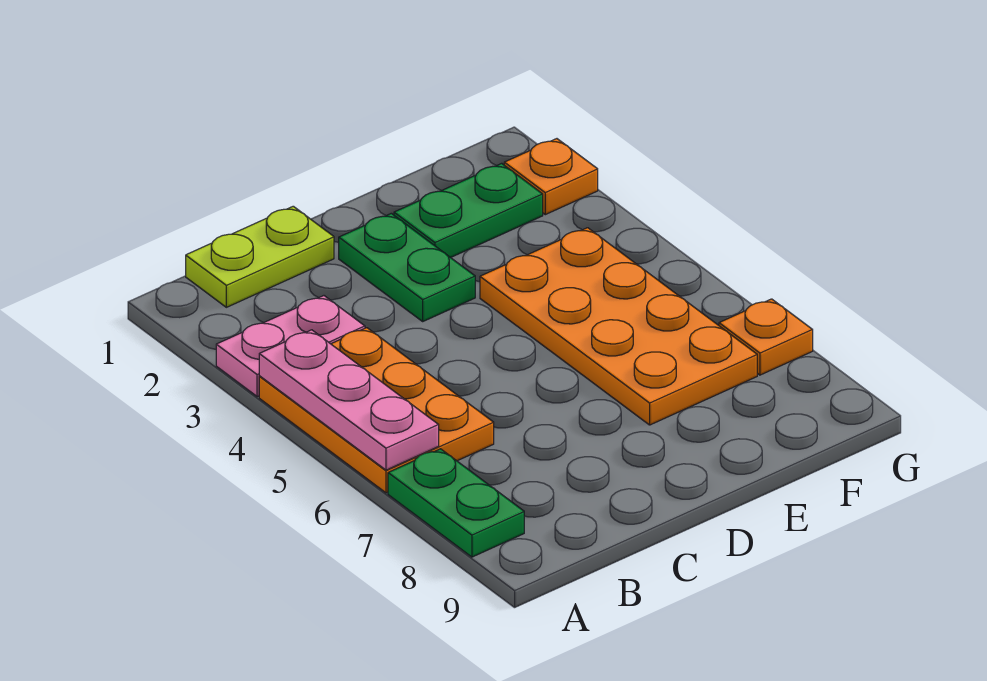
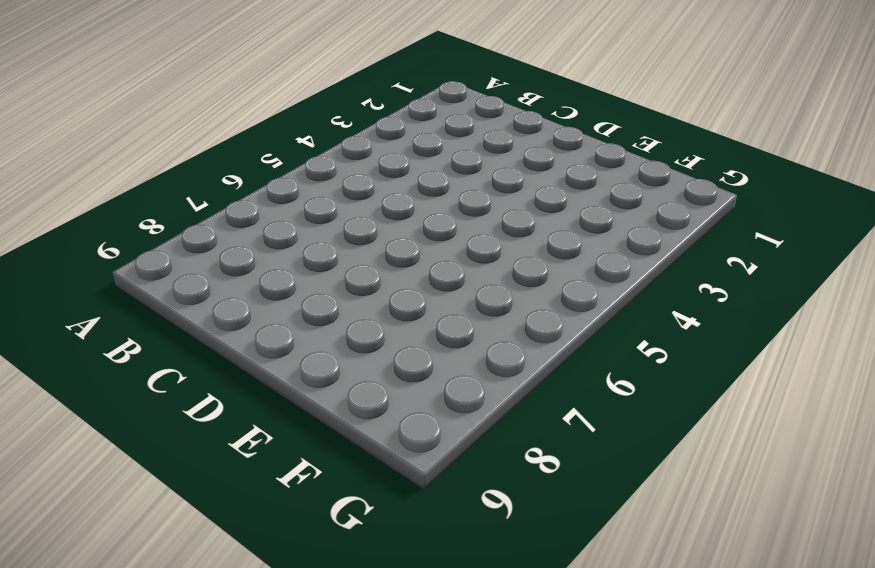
none -> pink plate A3:B3 level 1
none -> orange plate A4:B6 level 1

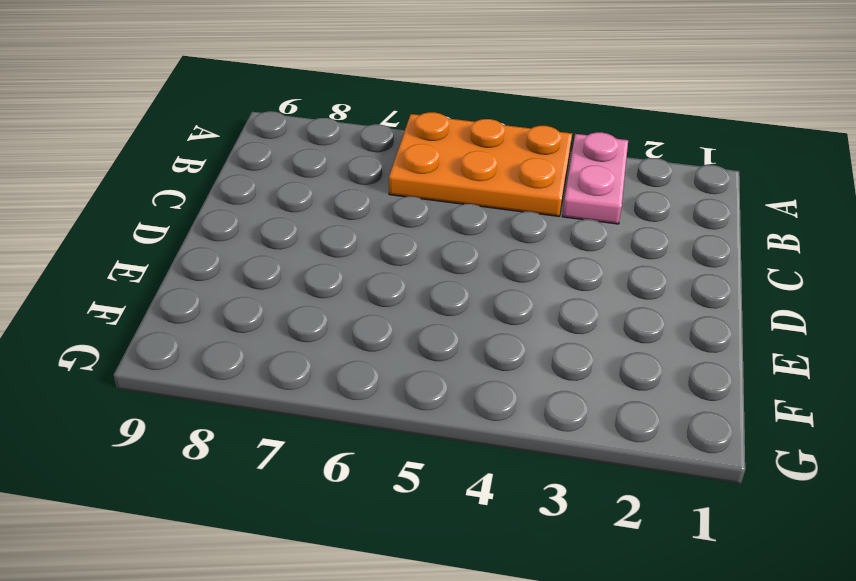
none -> green plate A7:A8 level 1
none -> lime plate B1:C1 level 1

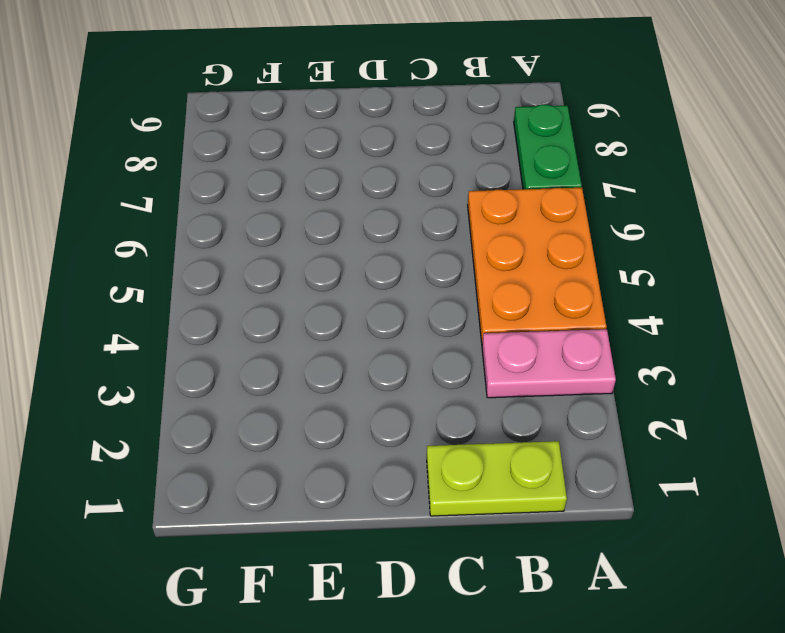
none -> green plate D2:D3 level 1
none -> green plate E2:F2 level 1

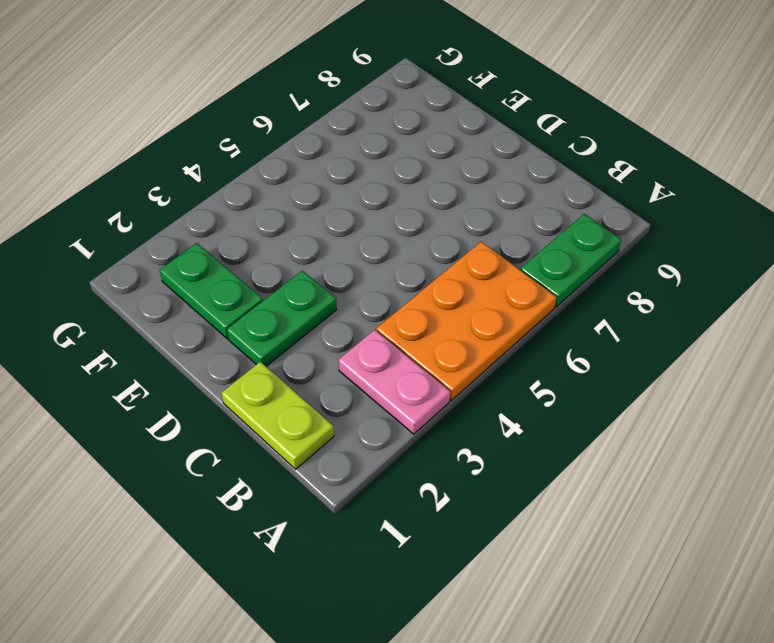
none -> orange plate E4:F7 level 1
none -> orange plate G2 level 1

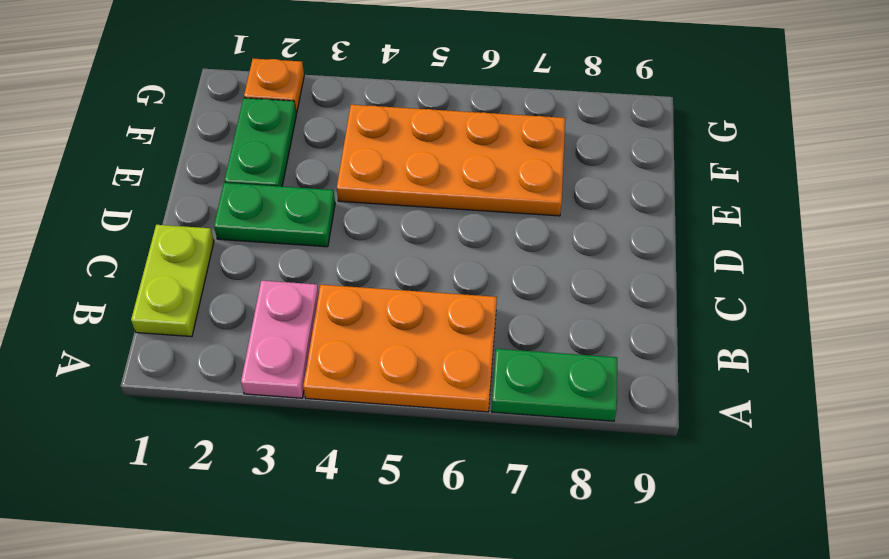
none -> orange plate G7 level 1
none -> pink plate A4:A6 level 2

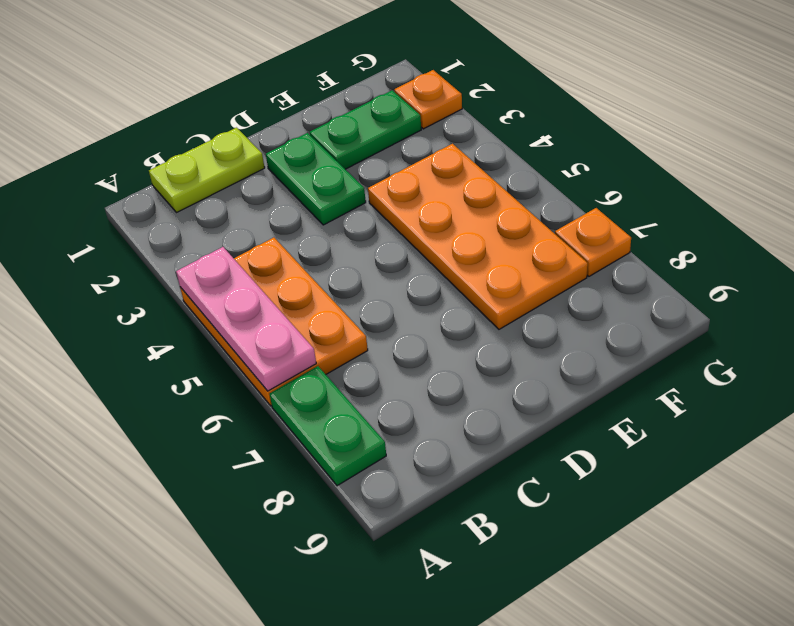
none -> pink plate A3:B3 level 1

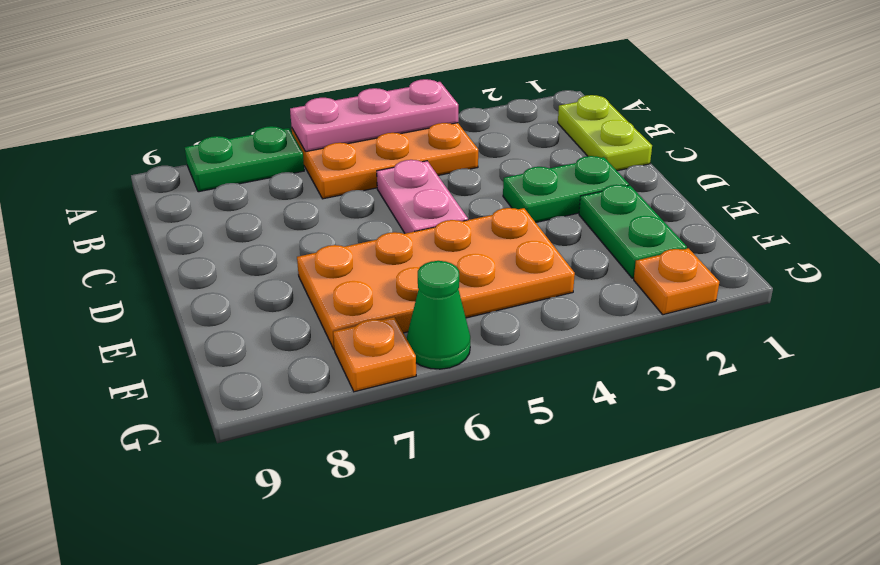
pink plate C5:D5 level 1 -> pink plate A3:B3 level 1
green cone G6 level 1 -> none

